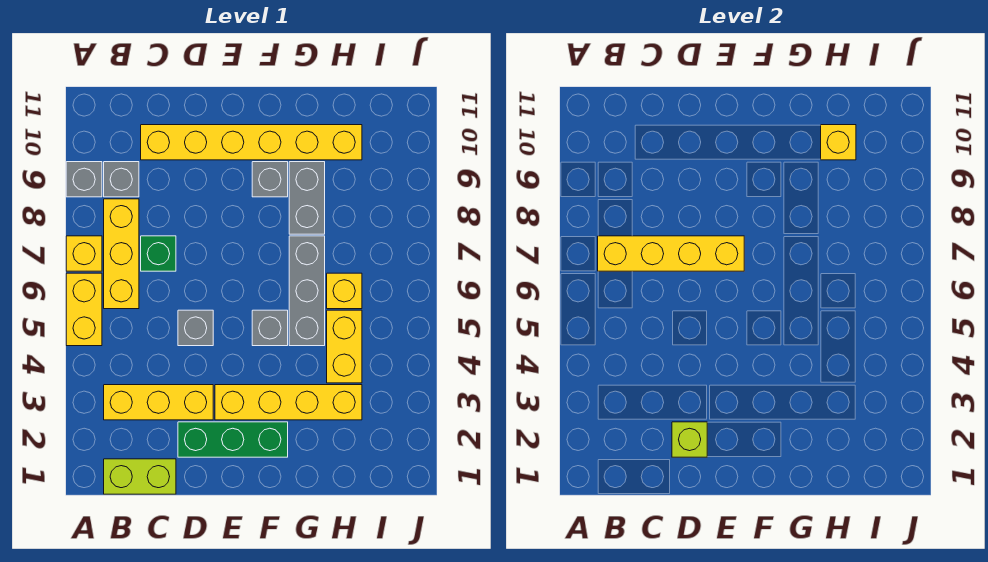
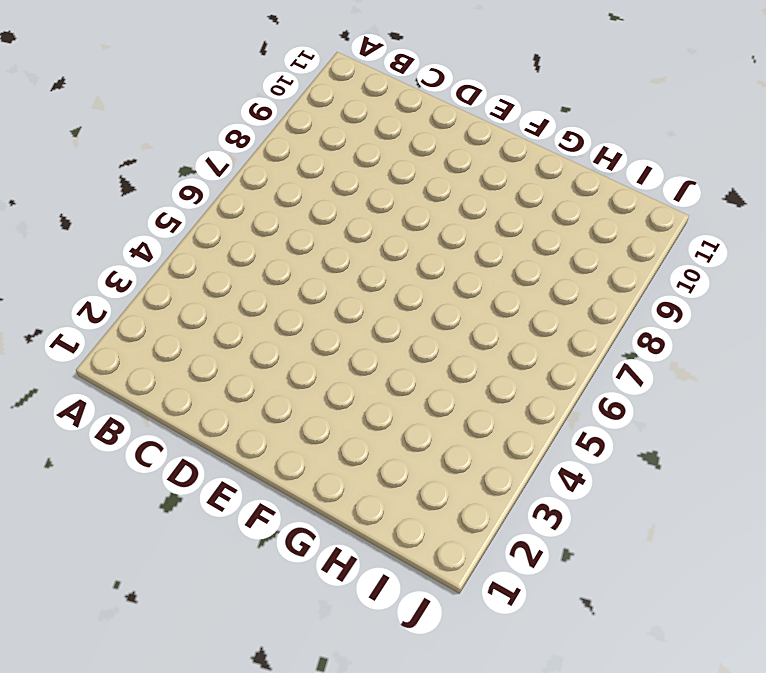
none -> yellow brick A5:A6 level 1
none -> yellow brick A7 level 1
none -> grey brick A9 level 1

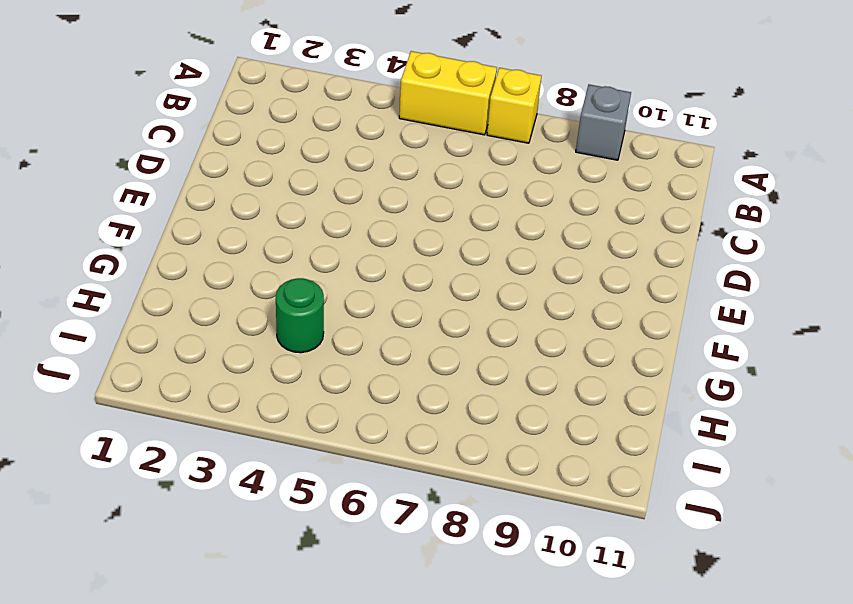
green round brick H4 level 1 -> yellow brick H4:H5 level 1
none -> lime brick B1:C1 level 1
none -> yellow brick B3:D3 level 1
none -> yellow brick B6:B8 level 1

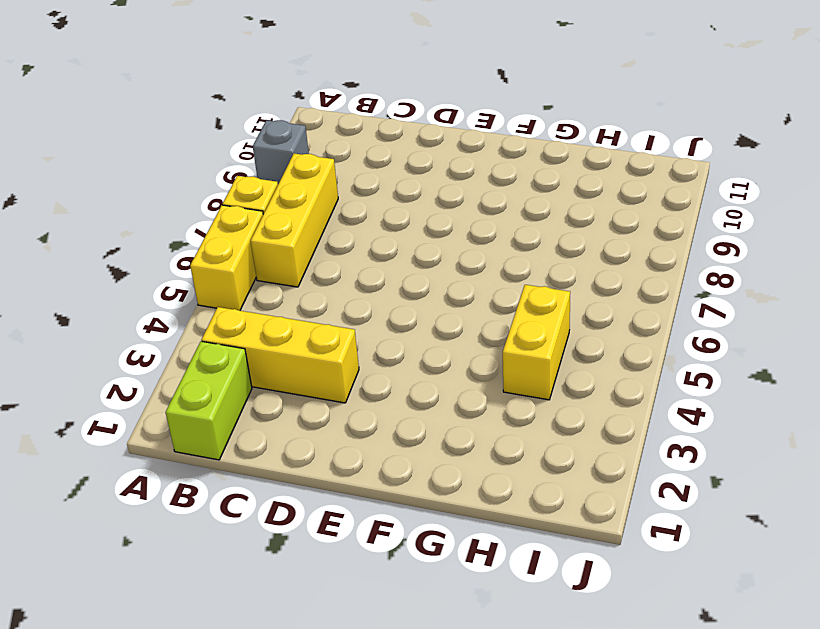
lime brick B1:B2 level 1 -> lime brick B1:C1 level 1
none -> grey brick B9 level 1
none -> green brick C7 level 1
none -> yellow brick C10:H10 level 1

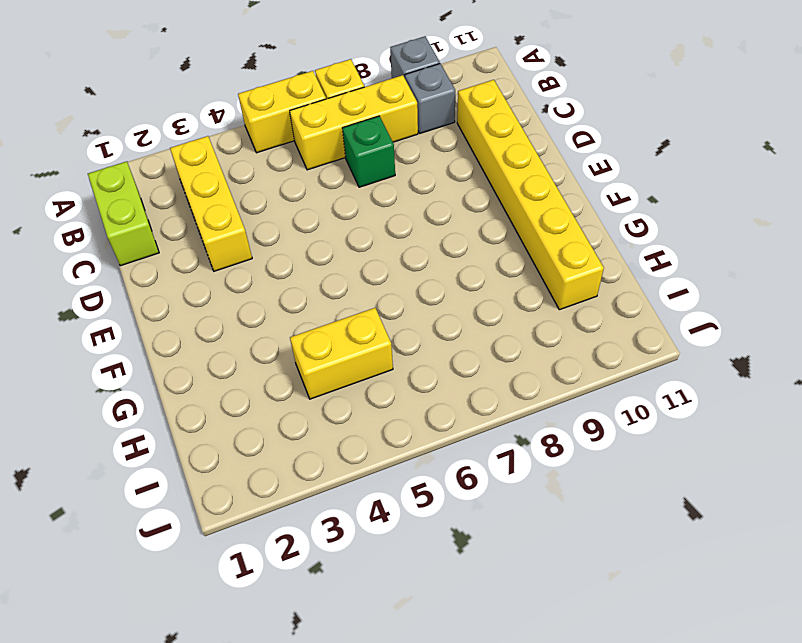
none -> green brick D2:F2 level 1
none -> grey brick D5 level 1
none -> yellow brick E3:H3 level 1

